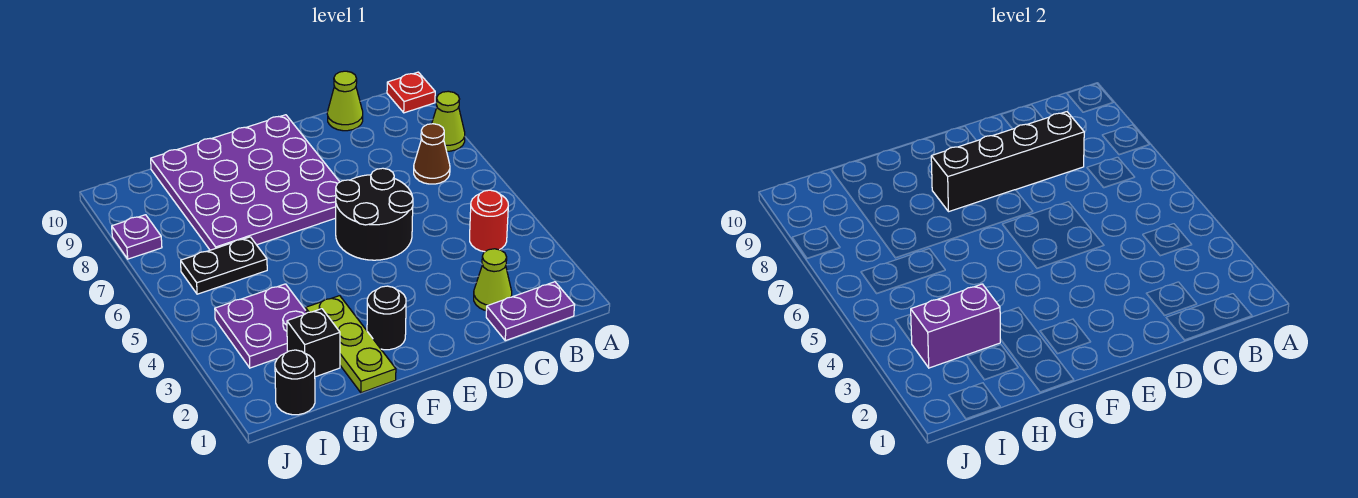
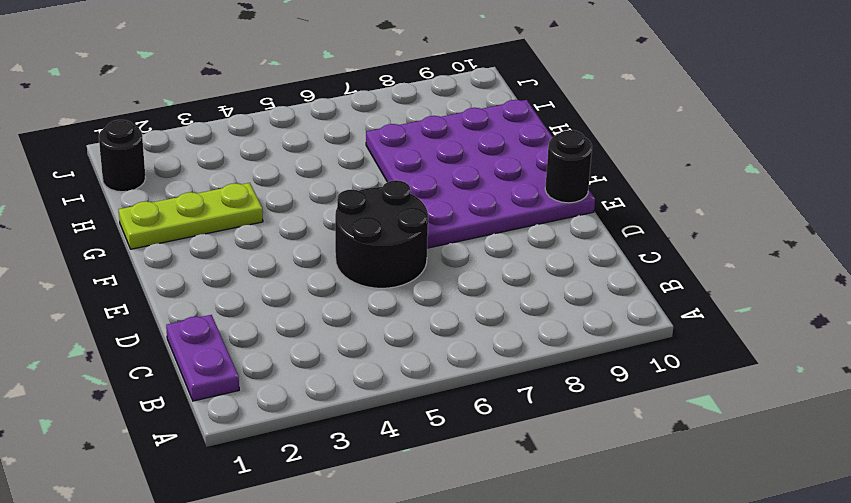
black round brick E10 level 2 -> black round brick F2 level 1
none -> lime cone A8 level 1
none -> red plate A10 level 1
none -> red round brick B4 level 1

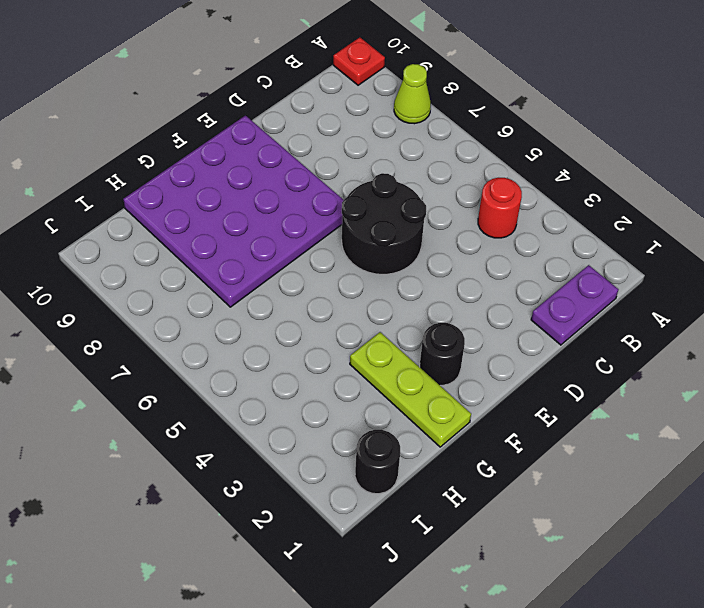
none -> brown cone B7 level 1
none -> lime cone C2 level 1
none -> lime cone C10 level 1

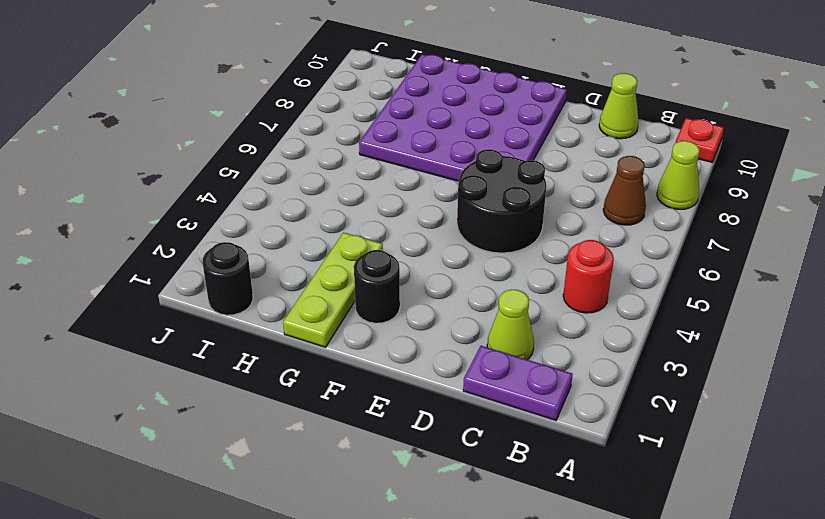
none -> black brick H2 level 1
none -> purple plate H3:I4 level 1
none -> black plate H6:I6 level 1

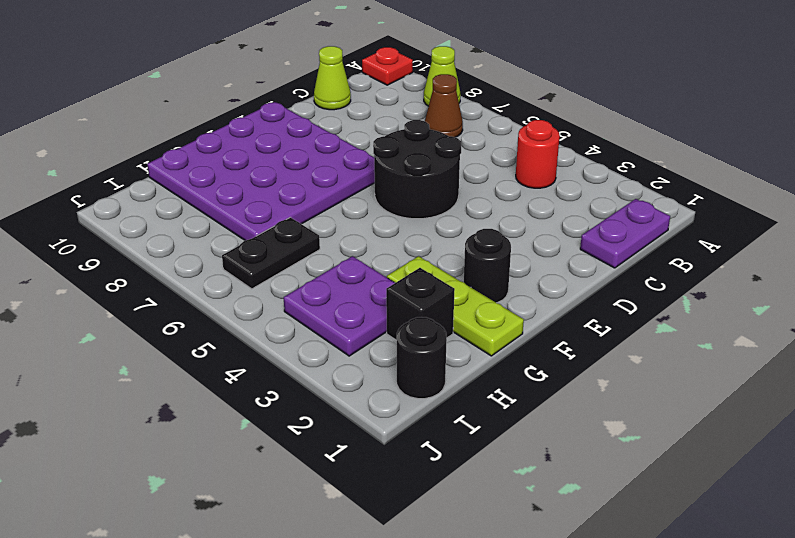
none -> lime cone C2 level 1
none -> purple plate J8 level 1
none -> black brick C8:F8 level 2

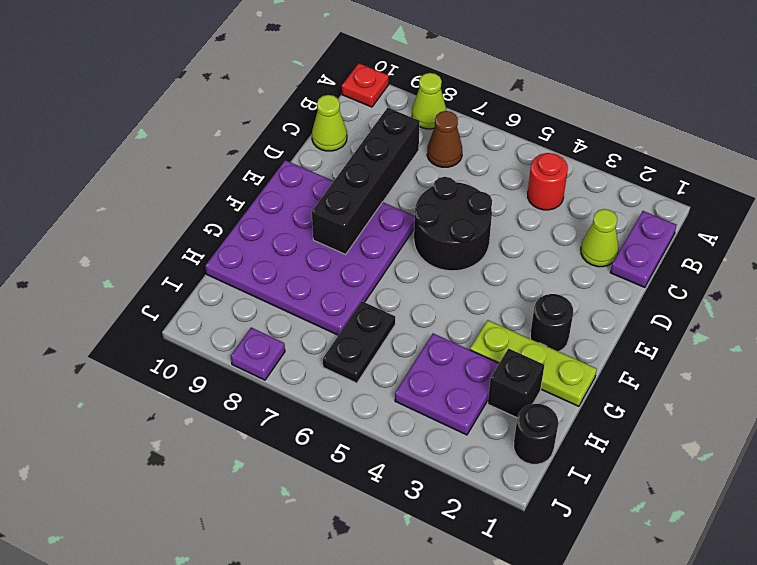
none -> purple brick H3:I3 level 2

